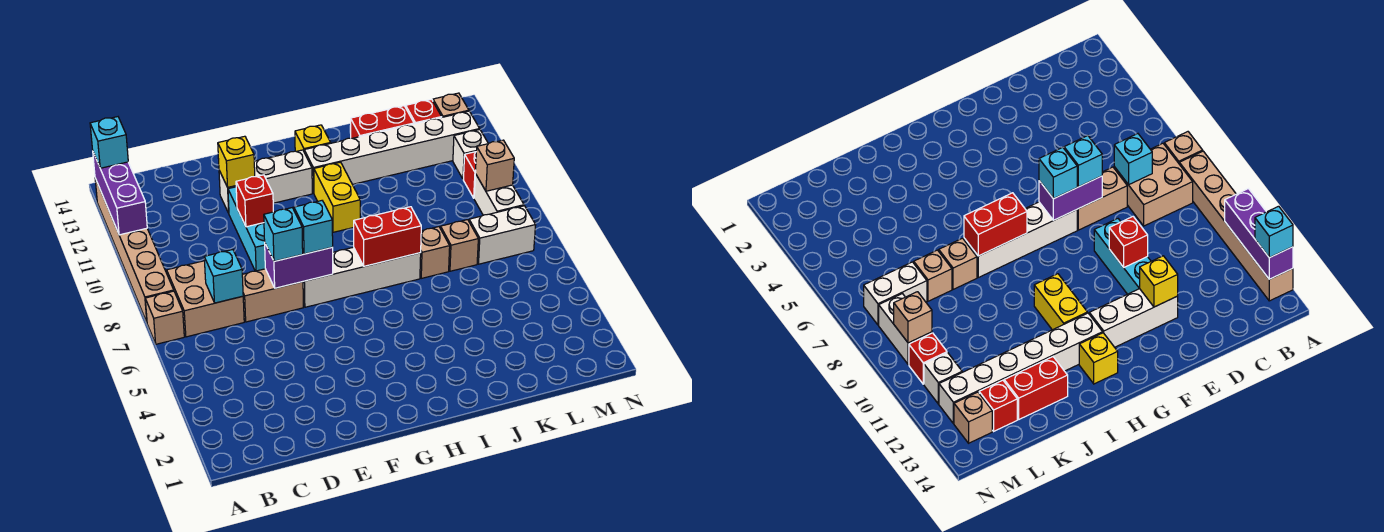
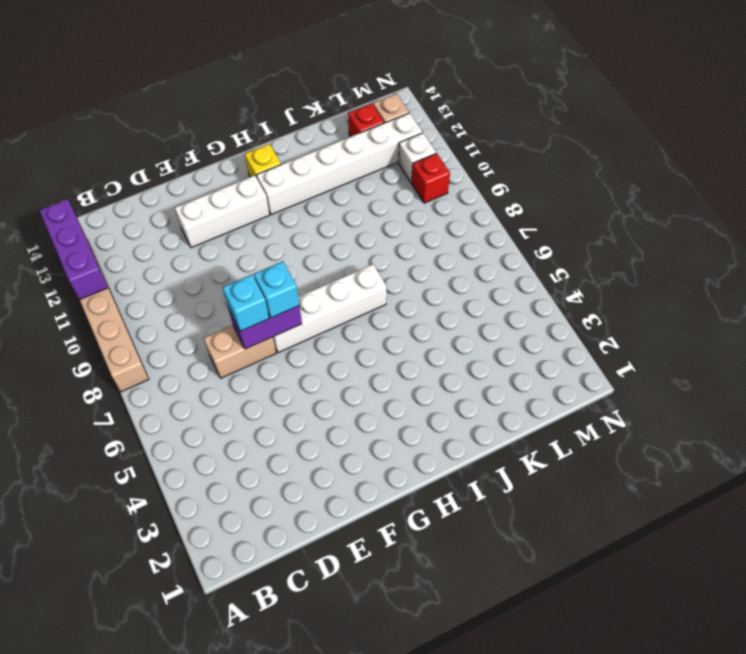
none -> tan brick A7 level 1
none -> tan brick B7:C8 level 1
none -> cyan brick E9:E11 level 1

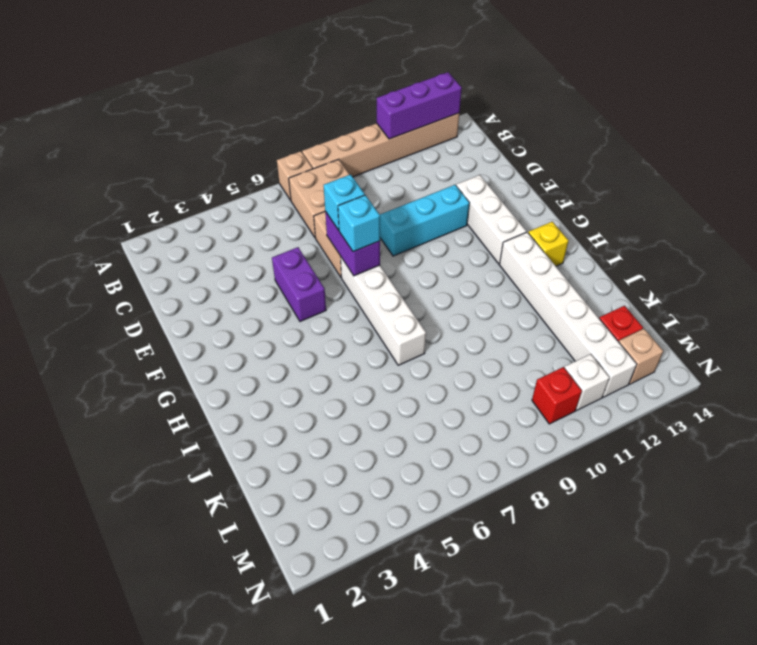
purple brick E5:F5 level 1 -> none
none -> yellow brick H10:H11 level 1
none -> tan brick J7 level 1
none -> red brick J13:K13 level 1

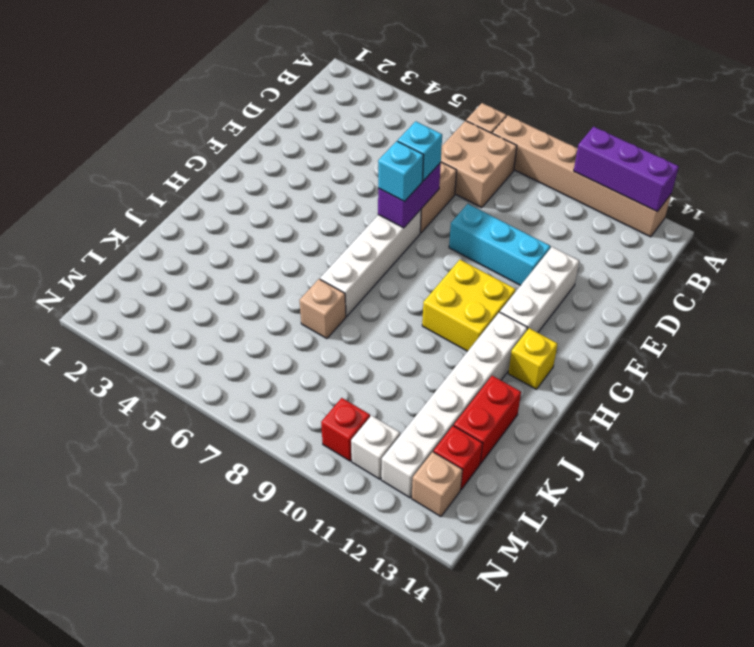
yellow brick G10:H11 level 1 -> yellow brick H10:H11 level 1
none -> tan brick K7 level 1
none -> white brick L7:M7 level 1
none -> white brick M8:M9 level 1

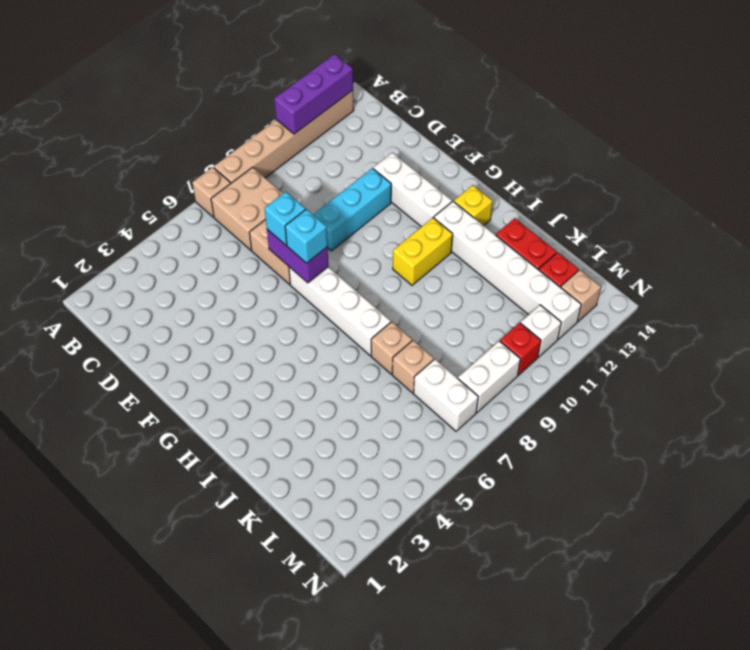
none -> cyan brick C7 level 2
none -> red brick E10 level 2
none -> yellow brick E12 level 2

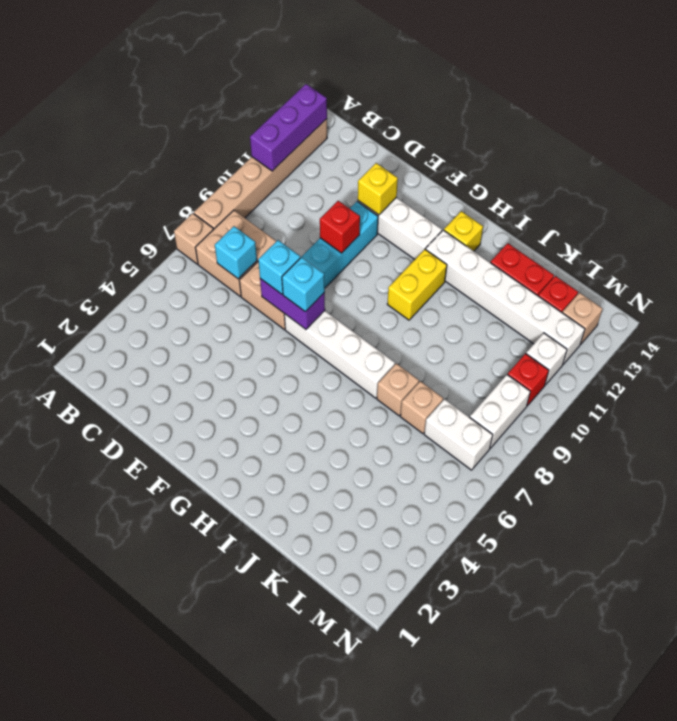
none -> red brick H7:I7 level 2
none -> tan brick M9 level 2
none -> cyan brick A13 level 3

